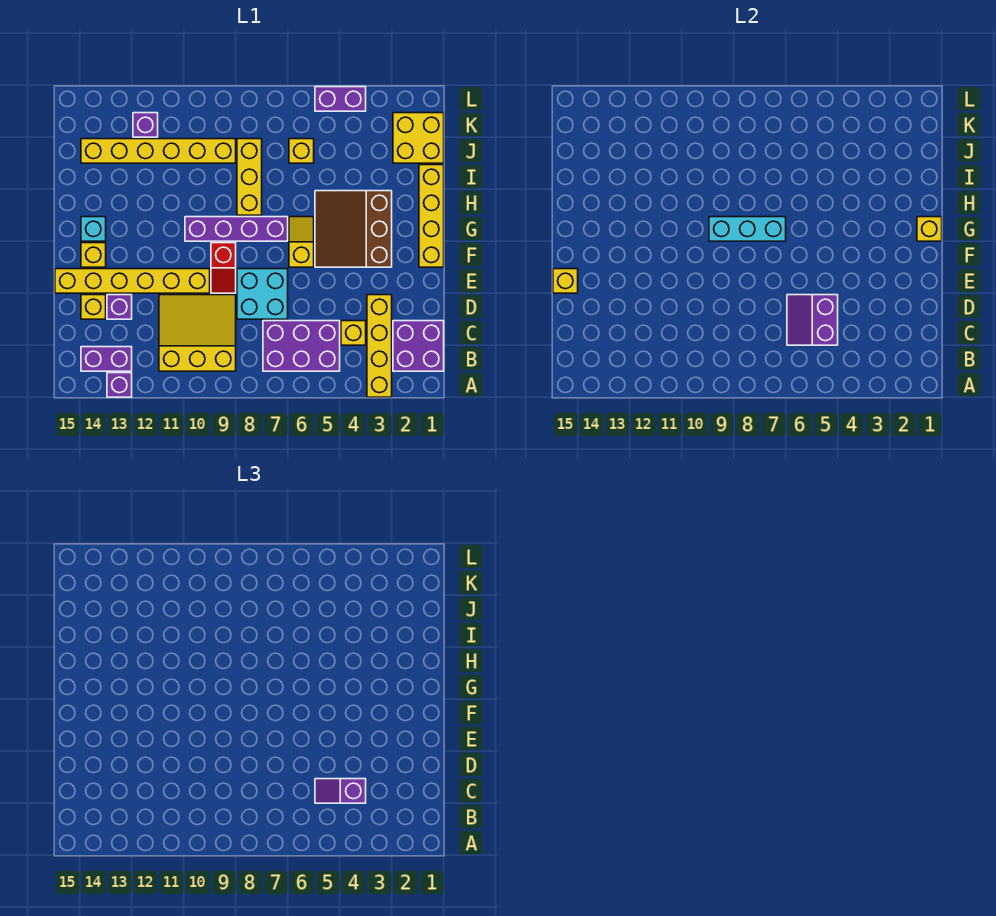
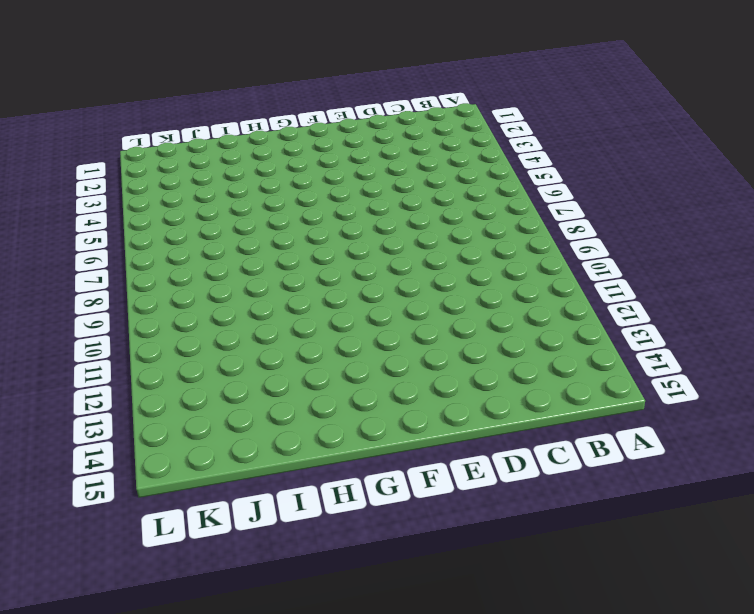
none -> yellow brick A3:D3 level 1
none -> purple brick A13 level 1
none -> purple brick B1:C2 level 1

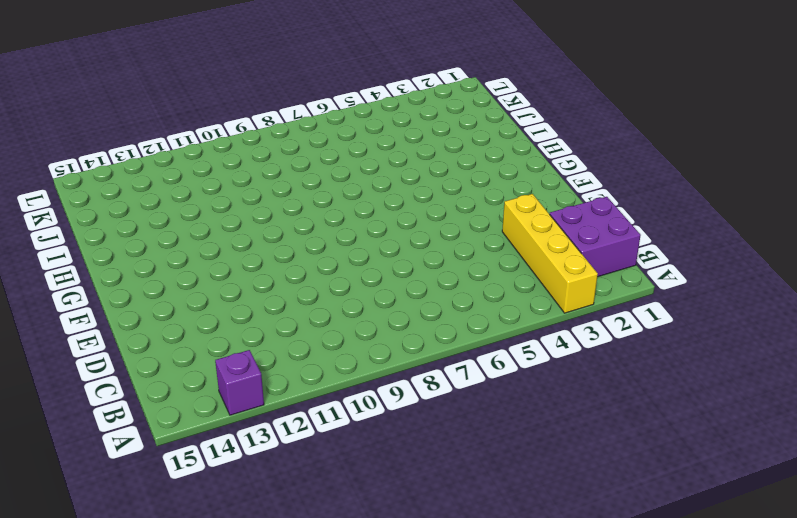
none -> purple brick B5:C7 level 1
none -> yellow slope B9:D11 level 1 top B
none -> purple brick B13:B14 level 1

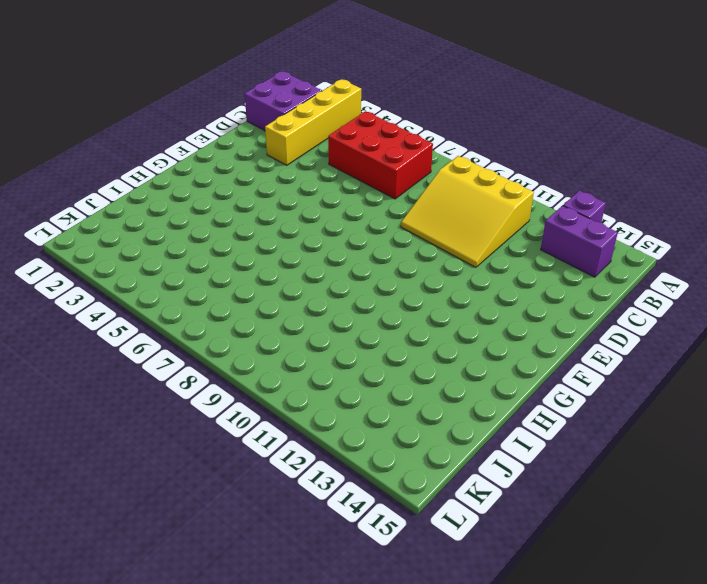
red brick B5:C7 level 1 -> purple brick B5:C7 level 1
none -> yellow brick C4 level 1
none -> cyan brick D7:E8 level 1
none -> purple brick D13 level 1

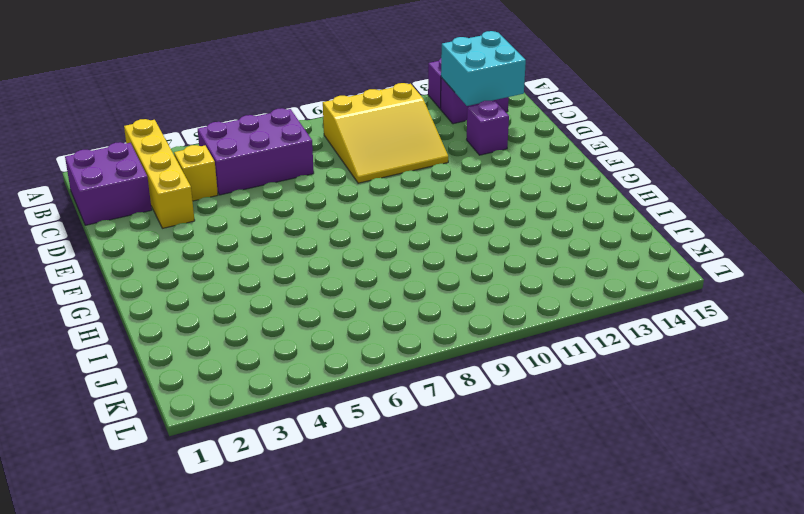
cyan brick B13:C14 level 2 -> cyan brick D7:E8 level 1
none -> yellow brick D14 level 1
none -> red slope E9:F9 level 1 top F
none -> yellow brick E10:E15 level 1

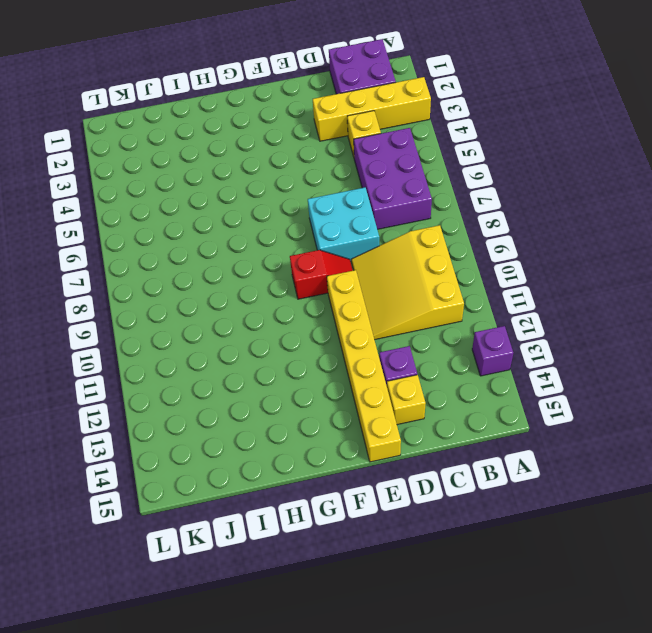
none -> purple brick B13:B14 level 1
none -> yellow brick F1:I1 level 1
none -> brown slope F3:H5 level 1 top 3

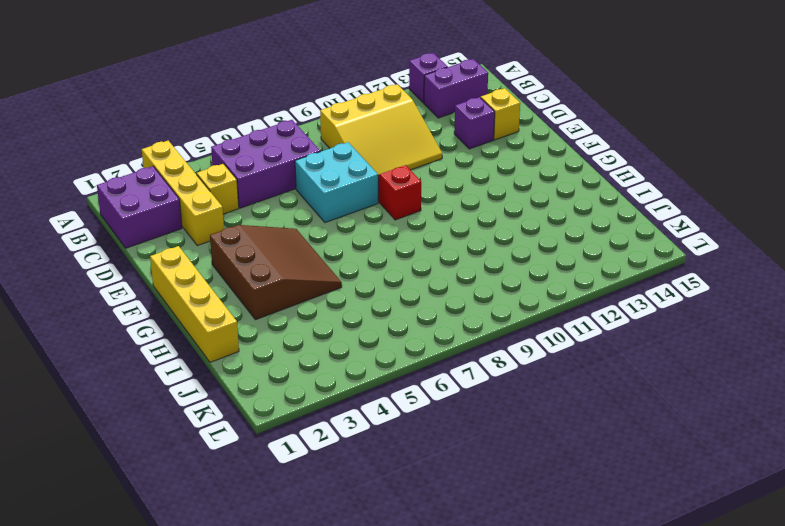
none -> yellow brick E10:E15 level 1
none -> yellow slope F6:G6 level 1 top F
none -> yellow brick F14 level 1

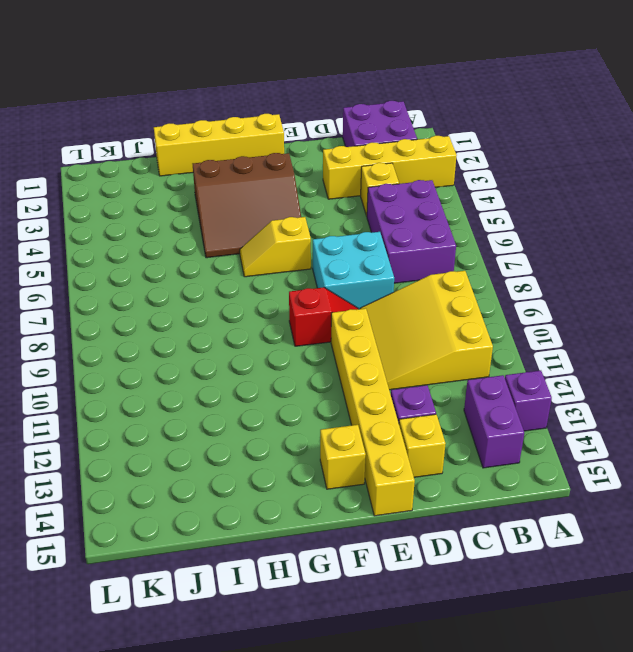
none -> purple brick G7:G10 level 1
none -> cyan brick G14 level 1
none -> yellow brick H8:J8 level 1

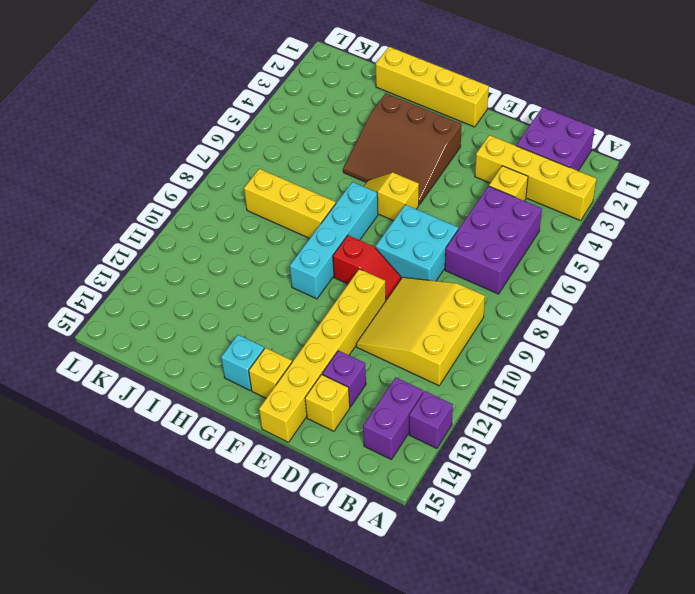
cyan brick G7:G10 level 1 -> purple brick G7:G10 level 1
none -> yellow brick J1:K2 level 1
none -> yellow brick J6 level 1
none -> yellow brick J9:J14 level 1

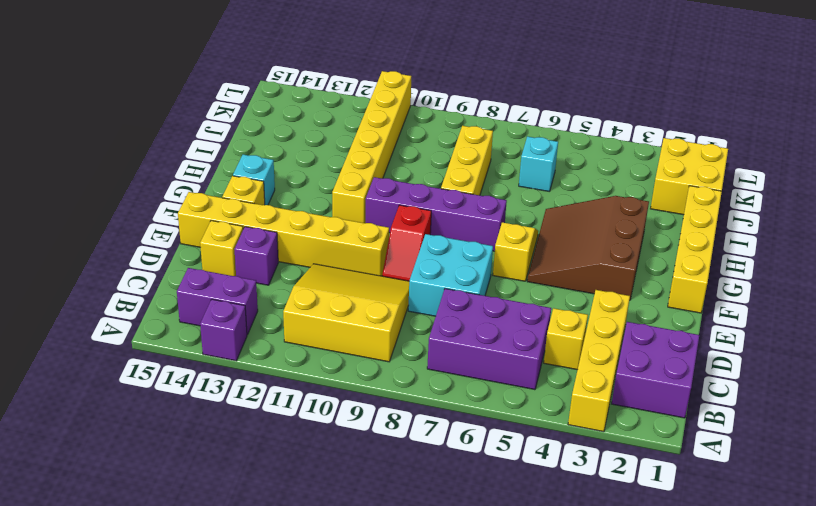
yellow brick G11:L11 level 1 -> yellow brick J9:J14 level 1
cyan brick J6 level 1 -> yellow brick J6 level 1
none -> purple brick K12 level 1
none -> purple brick L4:L5 level 1
none -> purple slope C5:D6 level 2 top 5

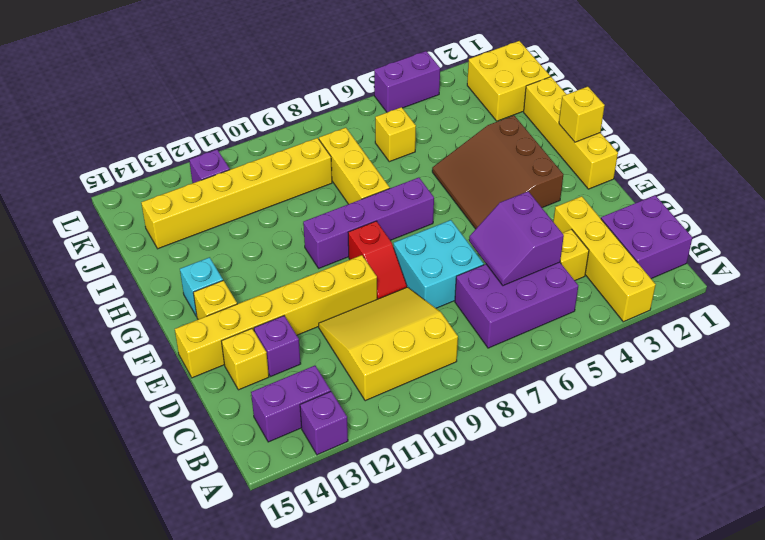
none -> yellow slope F6:G6 level 1 top F
none -> yellow brick E15 level 2
none -> cyan brick G7:G9 level 2

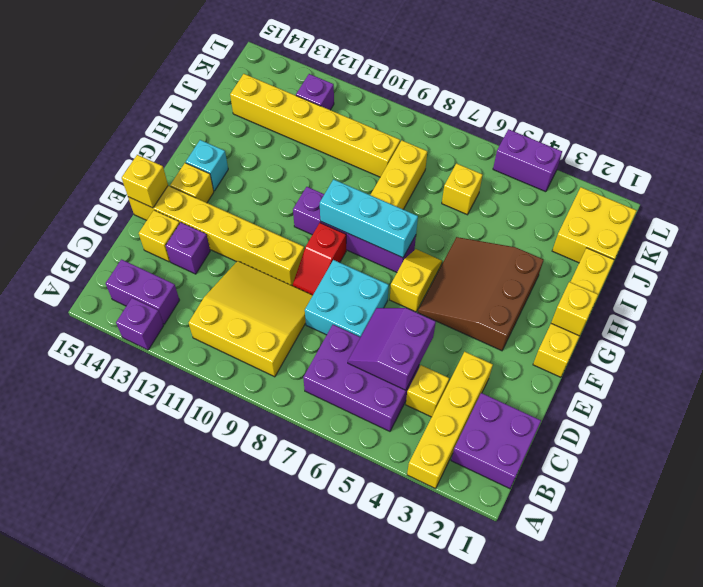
none -> purple slope C4:C5 level 3 top 4

